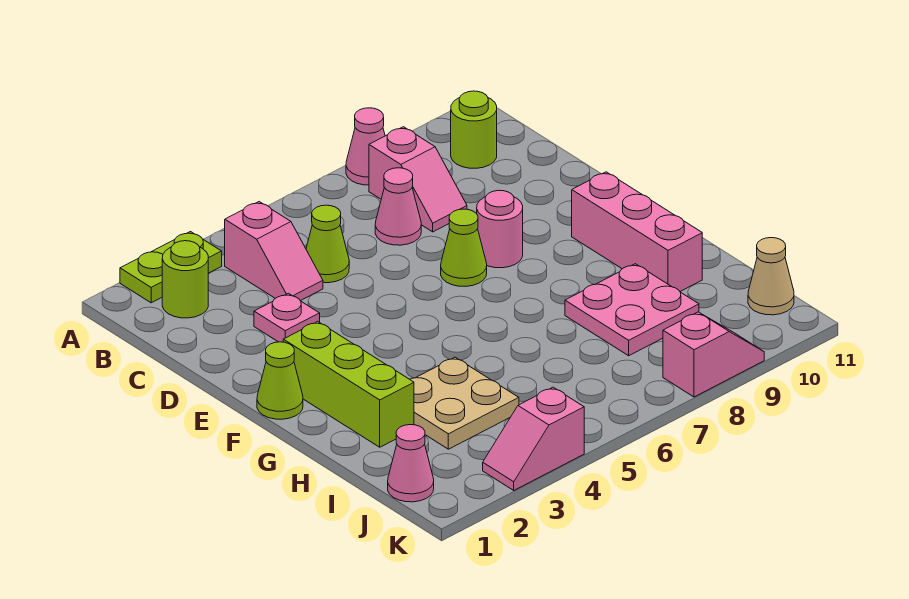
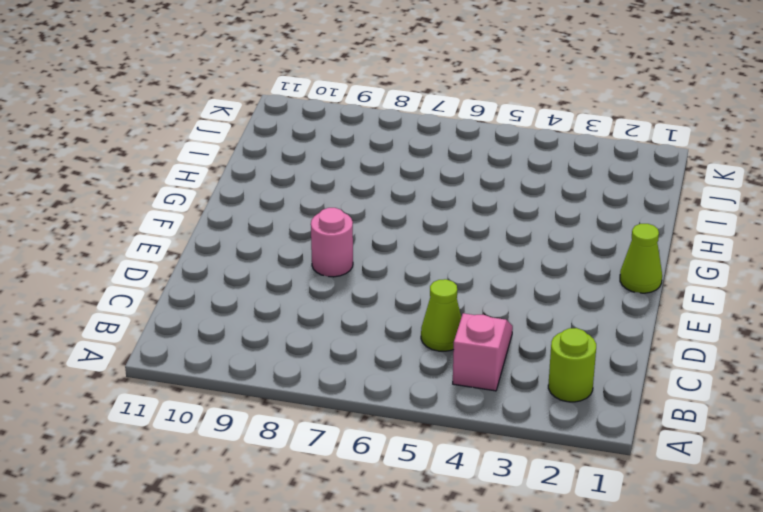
none -> lime plate A2:A3 level 1
none -> pink cone A8 level 1
none -> pink slope B8:C8 level 1 top B

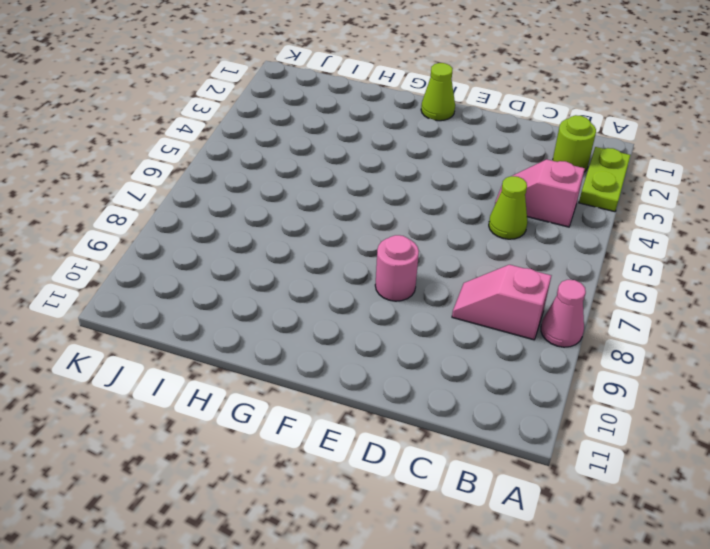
none -> lime round brick B10 level 1
none -> pink cone C7 level 1
none -> pink plate D3 level 1

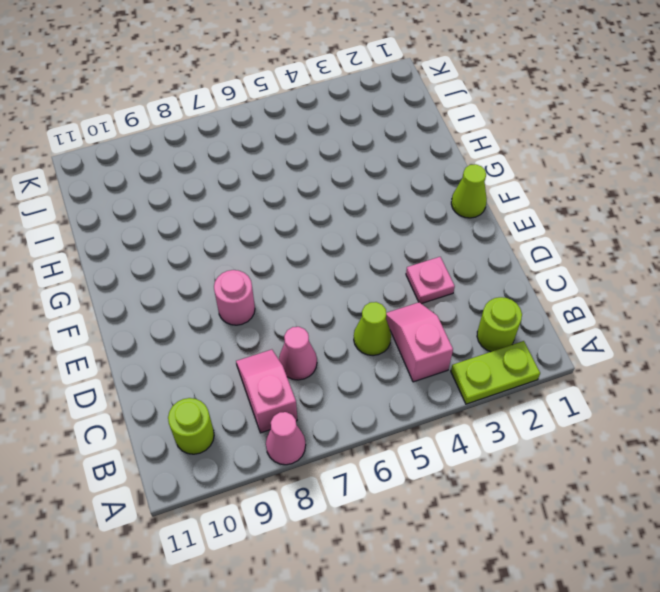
none -> lime cone E7 level 1
none -> lime brick F2:H2 level 1
none -> pink brick F10:H10 level 1

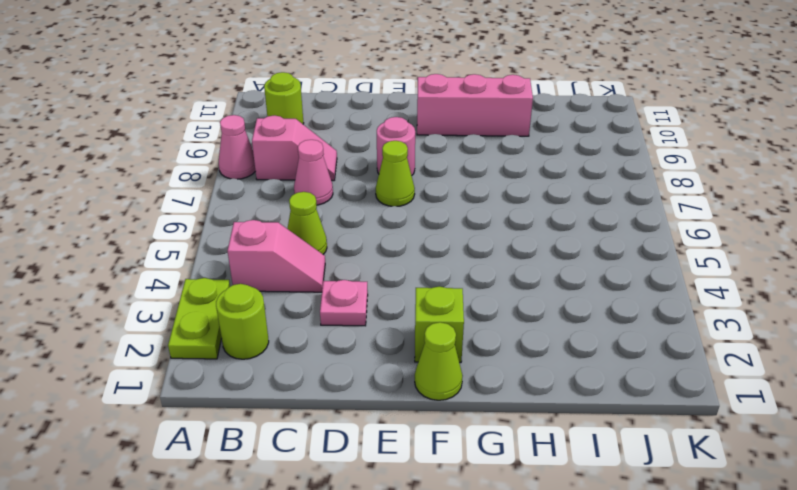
lime brick F2 level 1 -> lime brick F2:H2 level 1
none -> tan plate H3:I4 level 1
none -> pink plate H8:I9 level 1
none -> pink cone J1 level 1

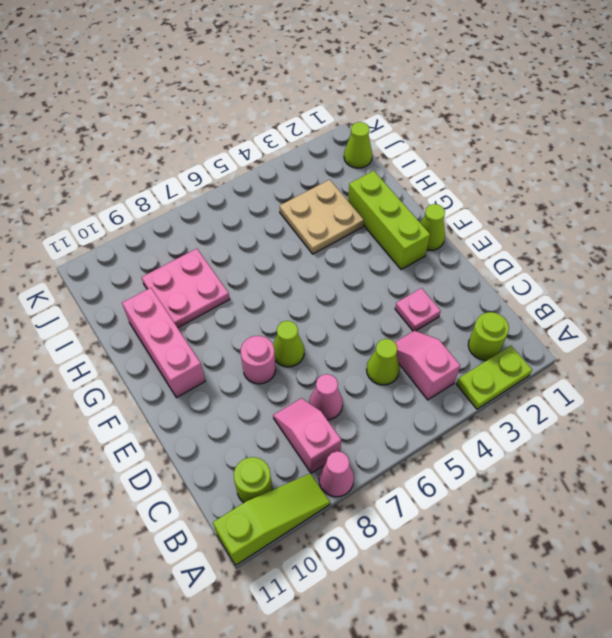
lime slope A9:A11 level 1 top 11 -> none
lime cone J1 level 1 -> pink cone J1 level 1
none -> tan cone J11 level 1
none -> pink slope K3:K4 level 1 top 4
none -> pink slope K8:K9 level 1 top 8

